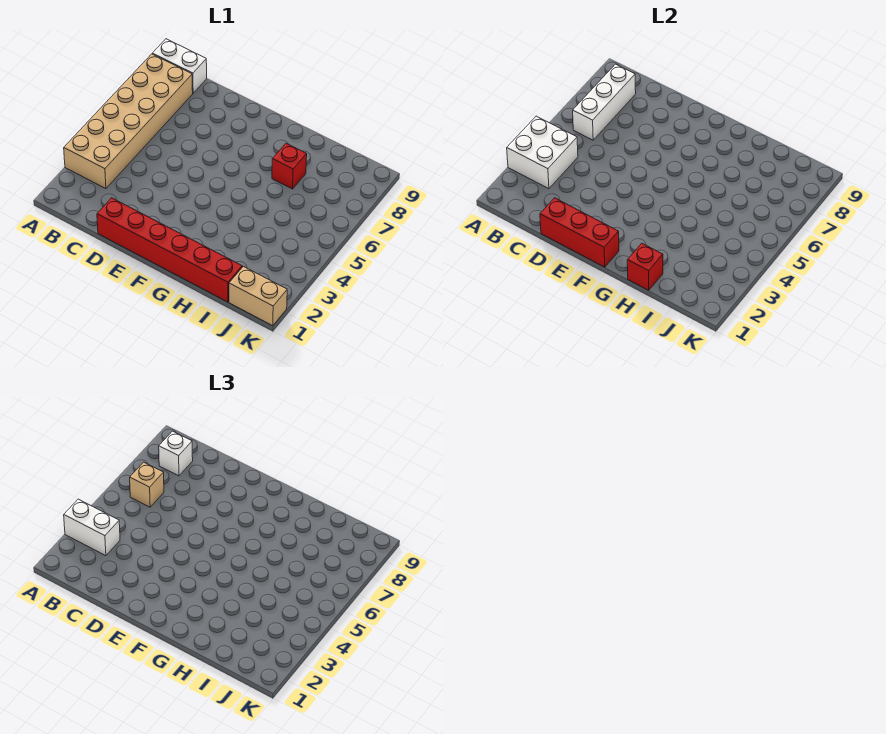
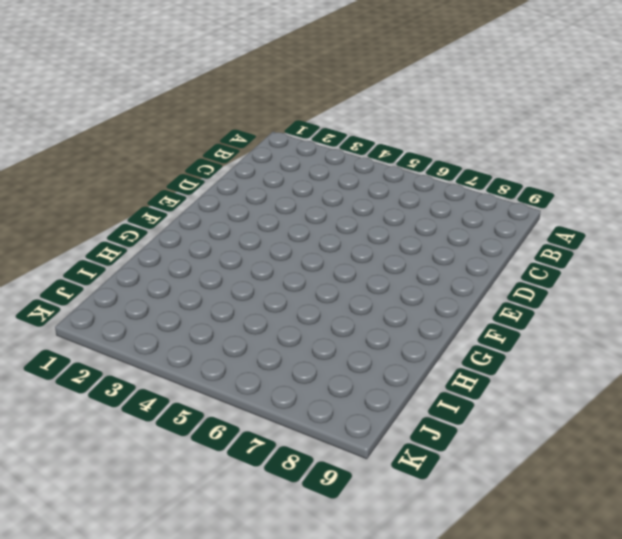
none -> tan brick A3:B8 level 1
none -> white brick A9:B9 level 1
none -> red brick D1:I1 level 1

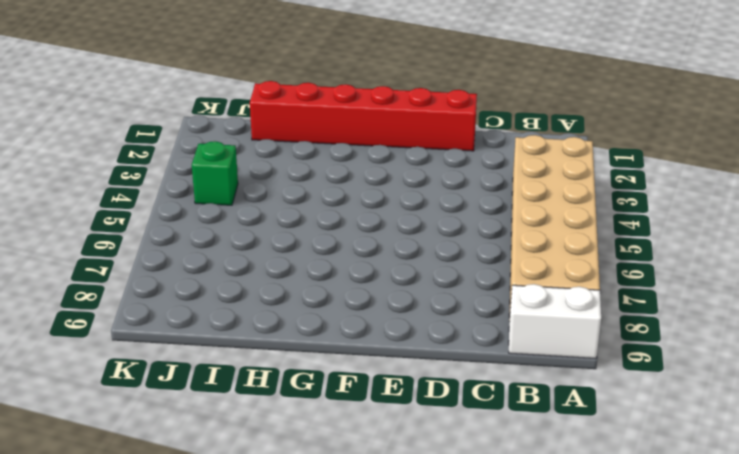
green brick J4 level 1 -> none
none -> red brick H7 level 1
none -> tan brick J1:K1 level 1
none -> white brick A3:B4 level 2

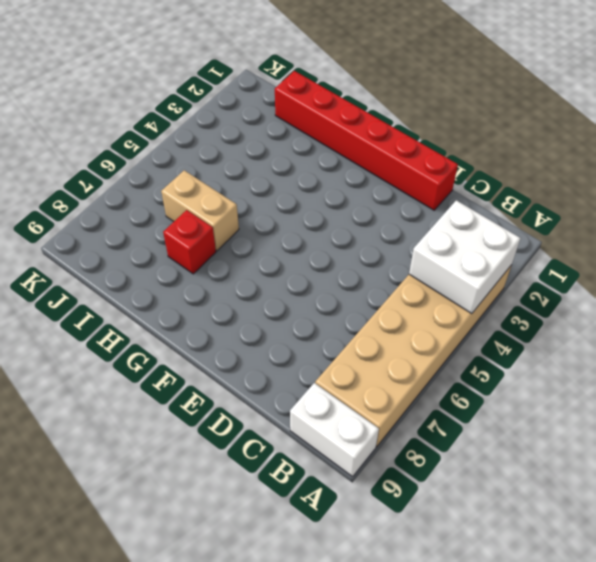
tan brick H6:I6 level 1 -> tan brick J1:K1 level 1
none -> white brick B6:B8 level 2
none -> red brick D1:F1 level 2
none -> red brick H1 level 2

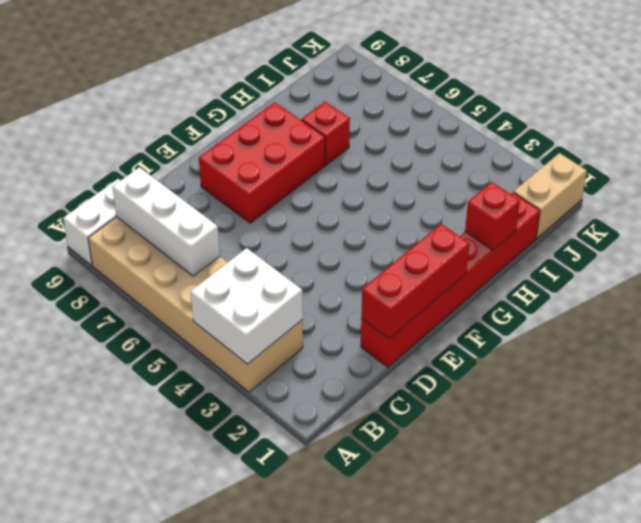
red brick E7:G8 level 1 -> none
none -> white brick A3:B3 level 3
none -> tan brick B6 level 3
none -> white brick B8 level 3

